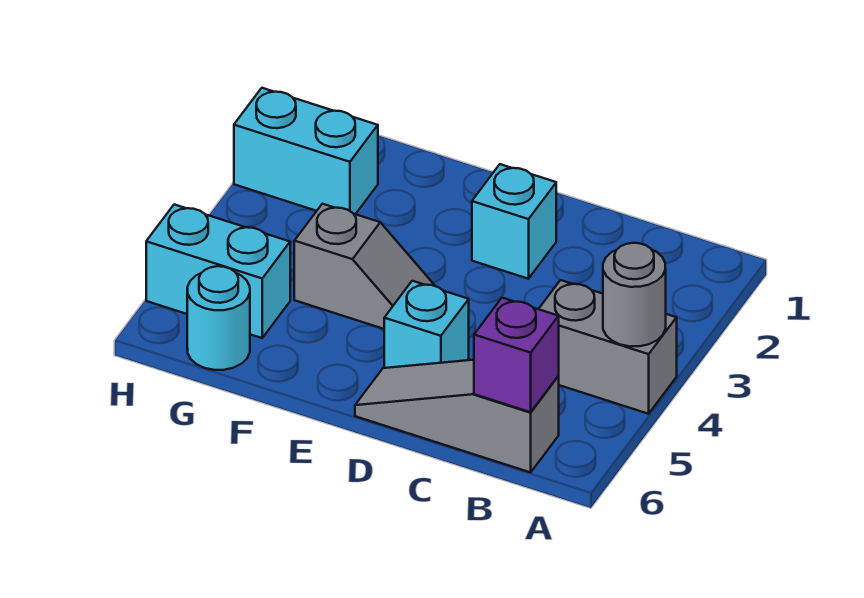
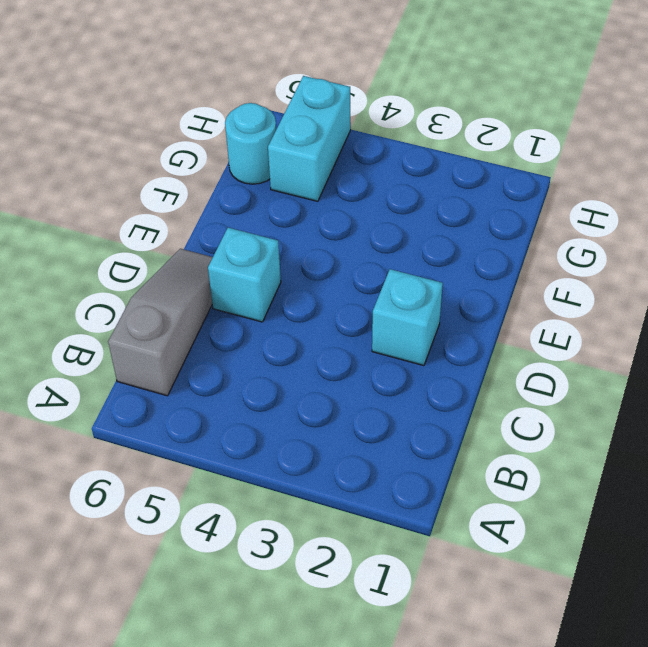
none -> grey brick A4:B4 level 1
none -> grey slope E4:F4 level 1 top F

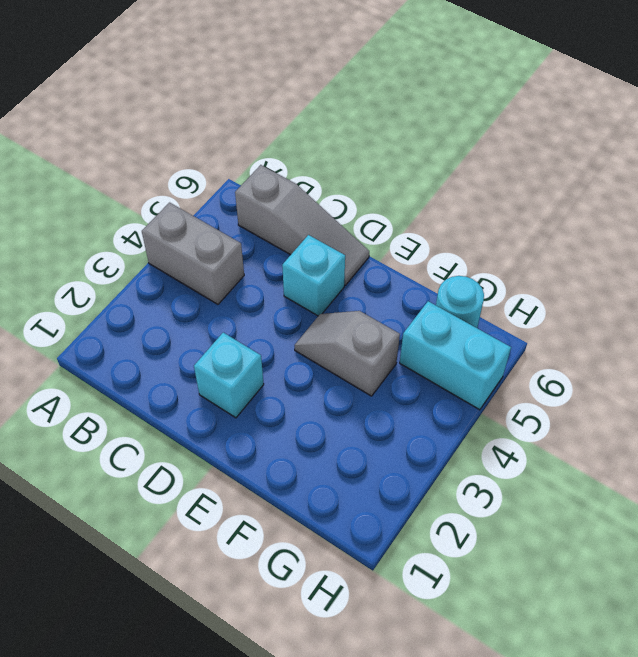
none -> cyan brick G2:H2 level 1
none -> grey round brick A4 level 2

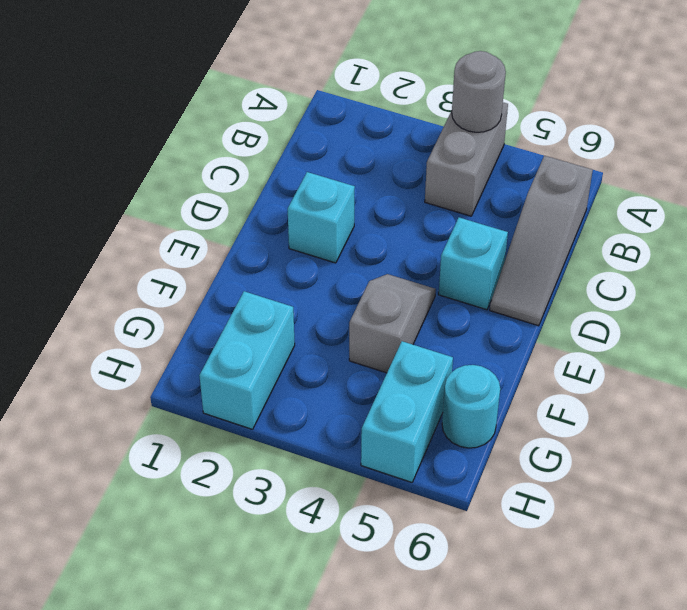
none -> purple brick B6 level 2

